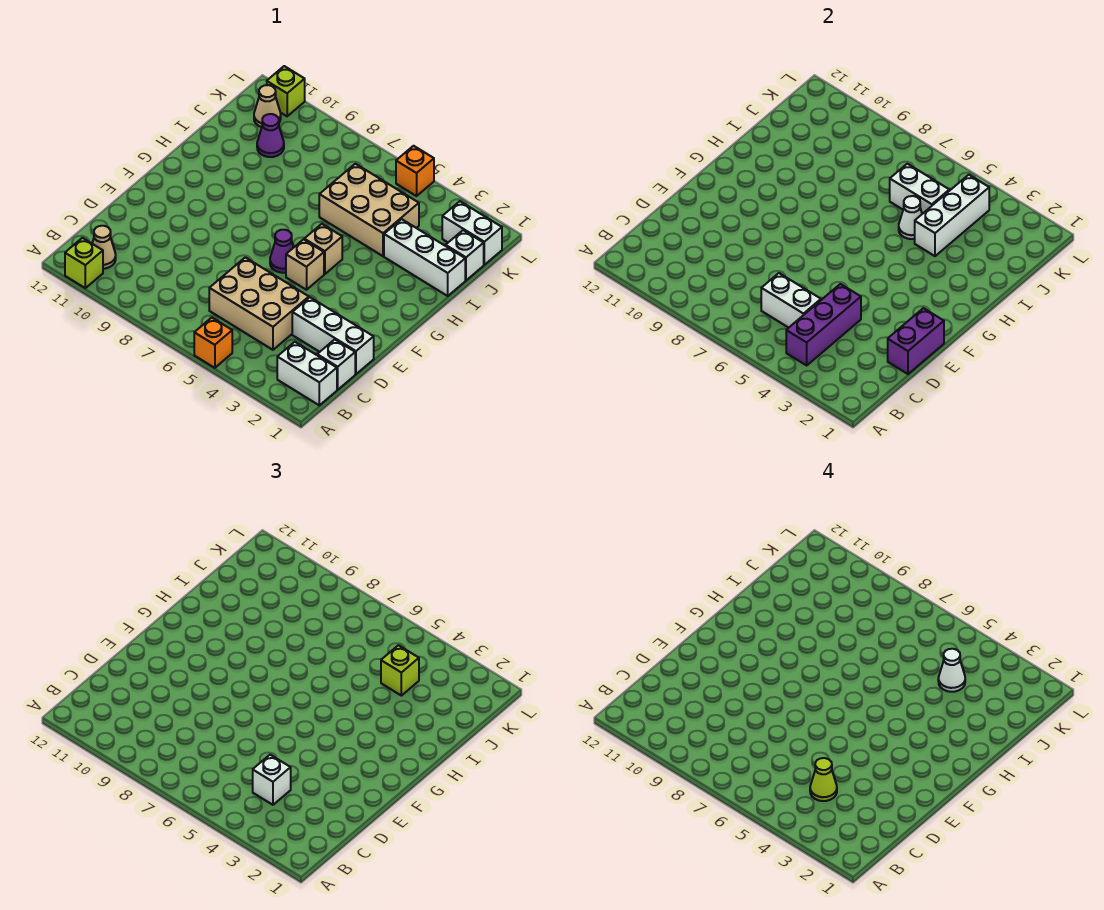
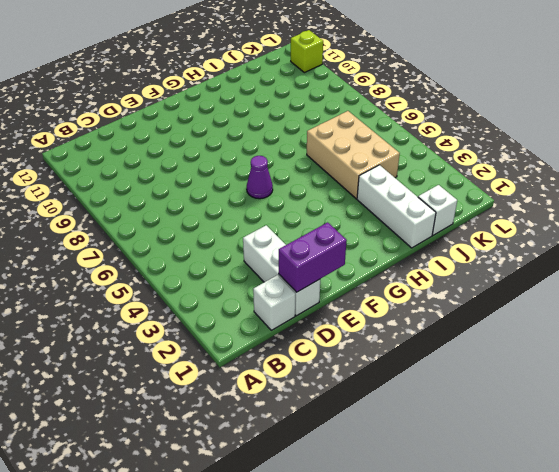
none -> orange brick A5 level 1
none -> lime brick A11 level 1
none -> white brick B1:B2 level 1

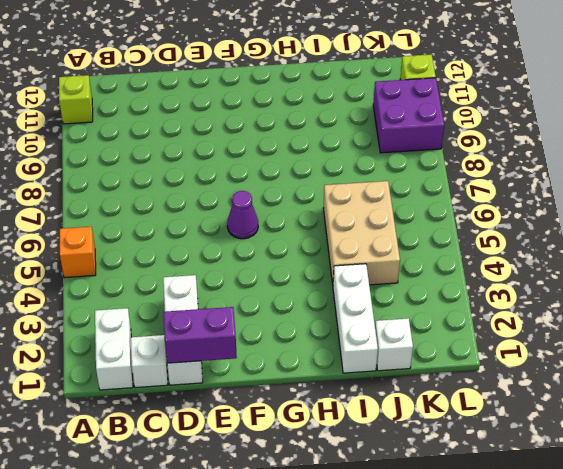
purple brick K9:L10 level 1 -> none
none -> tan cone B11 level 1
none -> tan brick C4:D6 level 1
none -> tan brick F5 level 1

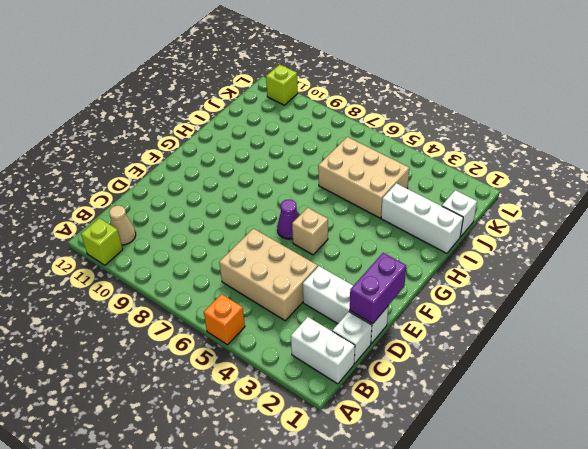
none -> tan brick G5 level 1
none -> purple cone J10 level 1
none -> white brick K1:K2 level 1

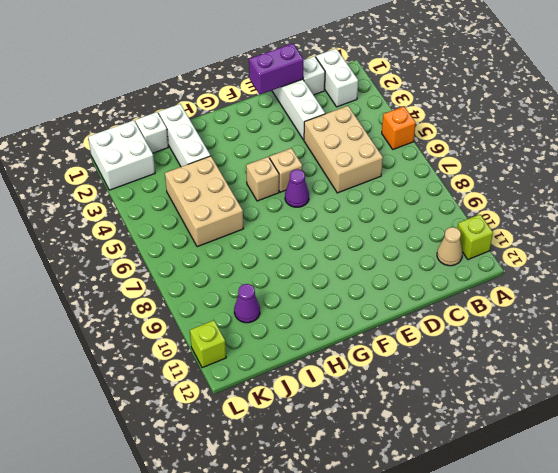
white brick K1:L2 level 1 -> white brick K1:K2 level 1
none -> tan cone K11 level 1
none -> orange brick L5 level 1
none -> purple brick B4:D4 level 2

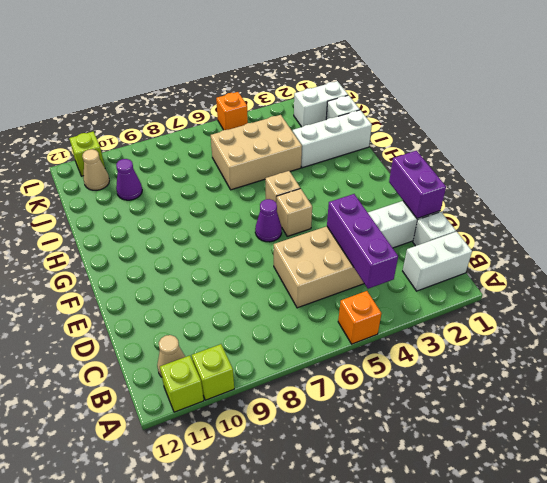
lime brick A10 level 1 -> lime brick J4 level 3
none -> white brick C5:C6 level 2
none -> white brick I4:K4 level 2
none -> white cone I5 level 2

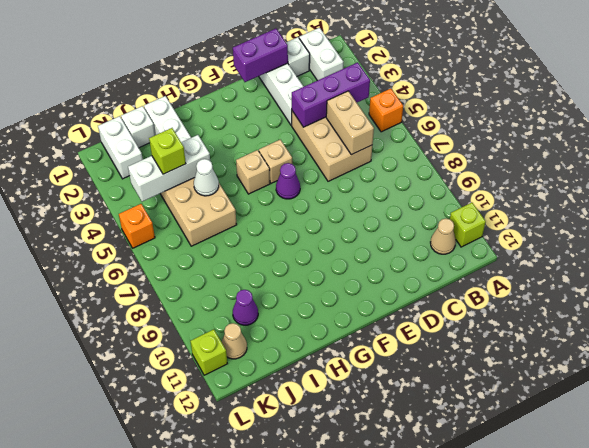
tan brick C5:C6 level 2 -> white brick C5:C6 level 2
none -> white brick J5:J6 level 2
none -> white brick C4 level 3
none -> lime cone C4 level 4

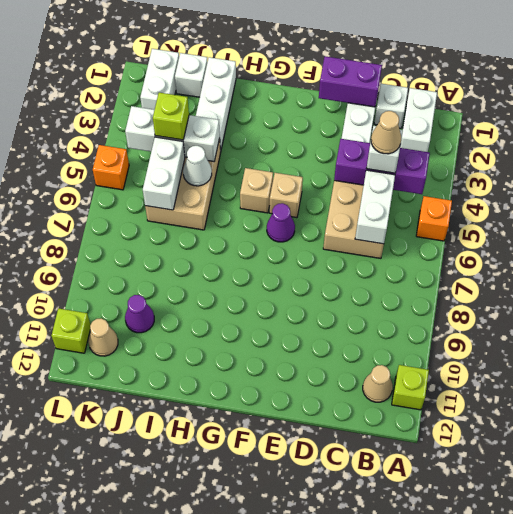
tan cone C4 level 4 -> lime cone C4 level 4
none -> white cone J4 level 4

